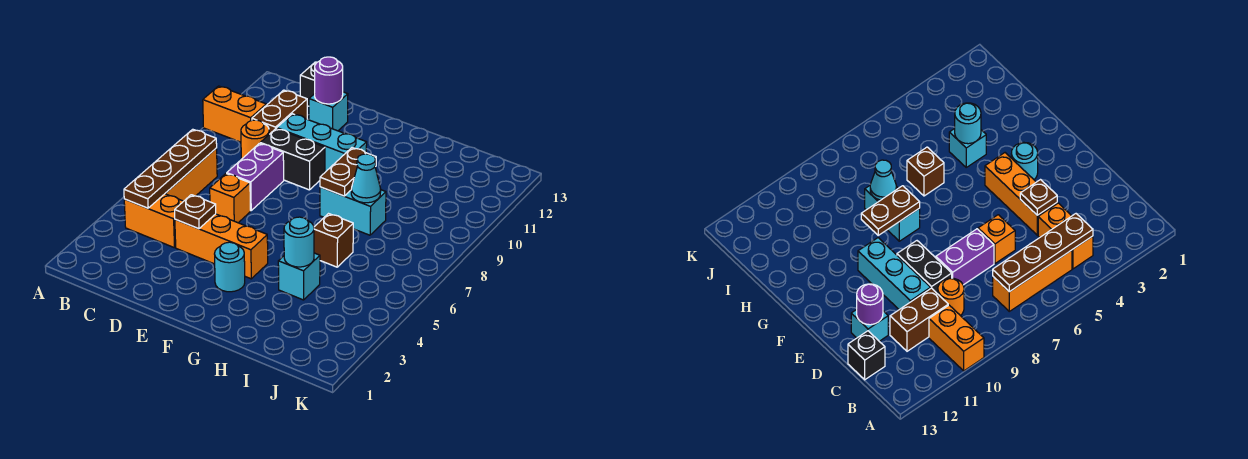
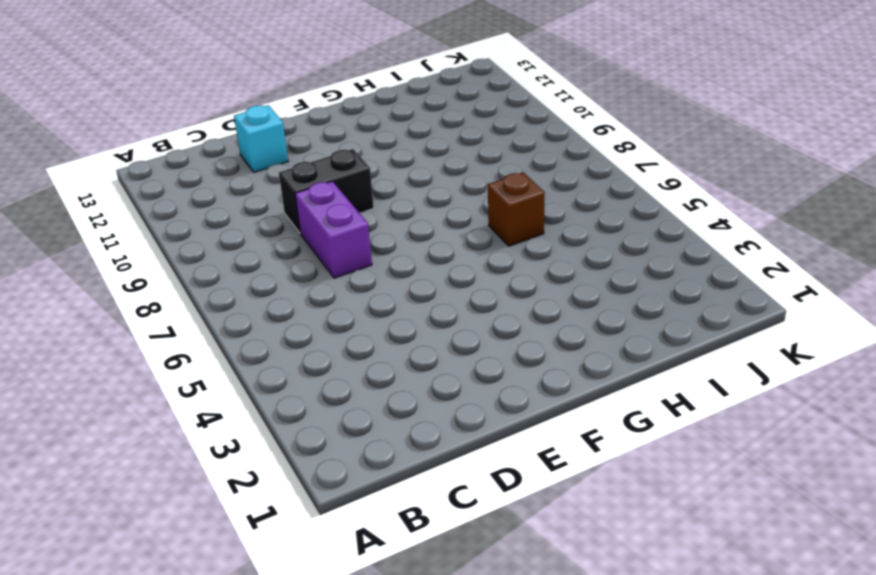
none -> orange brick A10:B10 level 1
none -> orange brick B4:C4 level 1
none -> orange brick B5:B7 level 1

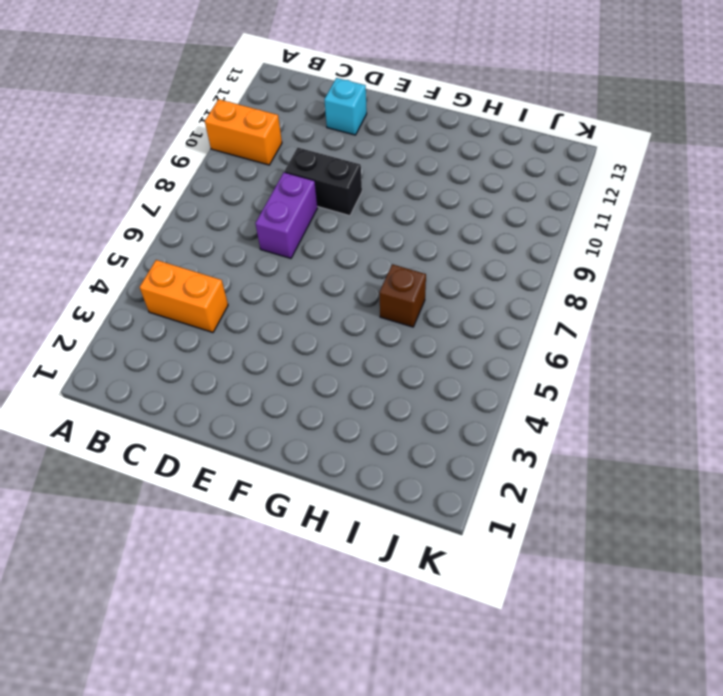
none -> orange brick B5:B7 level 1
none -> orange round brick C9 level 1
none -> brown brick C10:C11 level 1

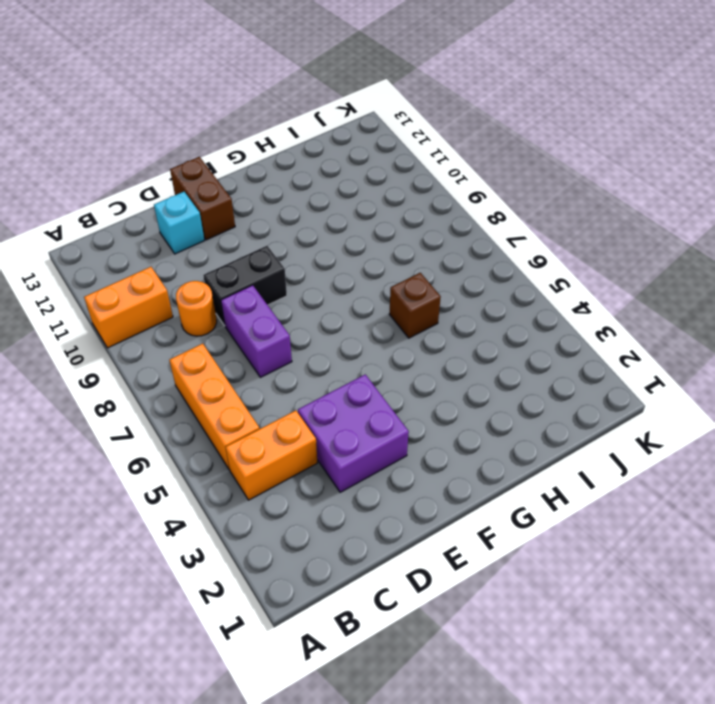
purple brick D3:E4 level 1 -> orange brick D4:F4 level 1
brown brick E12:E13 level 1 -> brown brick C10:C11 level 1
none -> black brick C13 level 1
none -> orange brick D6 level 1
none -> cyan brick D10:F10 level 1

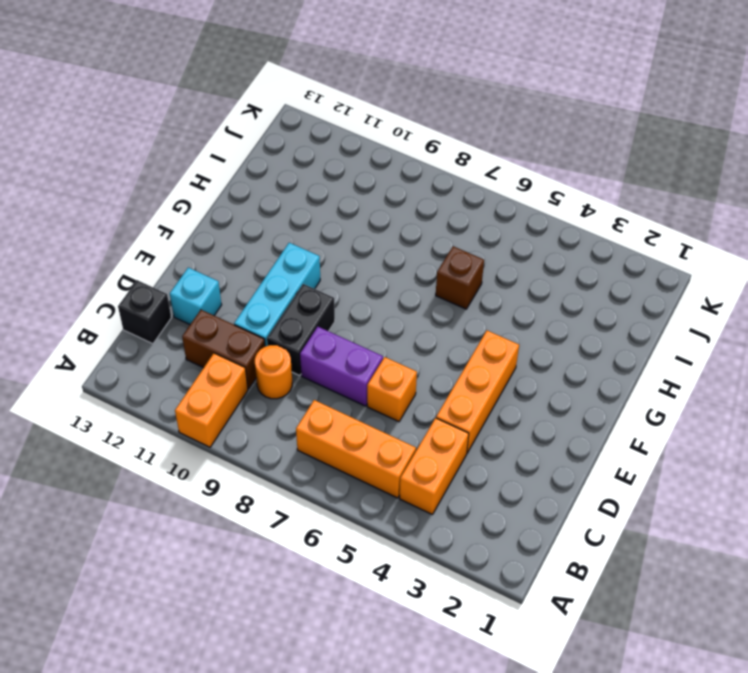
none -> cyan round brick F3 level 1
none -> cyan brick G8:H8 level 1
none -> cyan brick H4 level 1

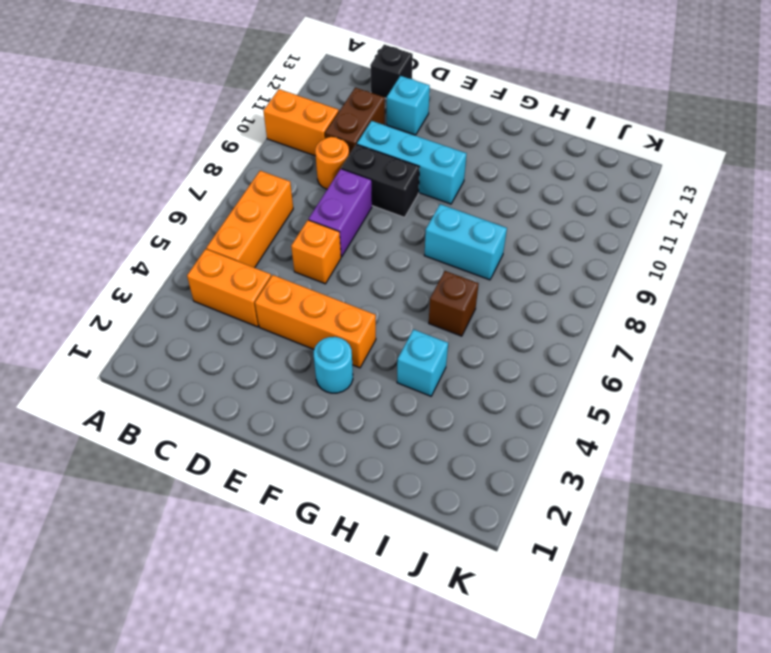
none -> brown plate B4:B7 level 2
none -> brown plate D4 level 2
none -> purple round brick D12 level 2

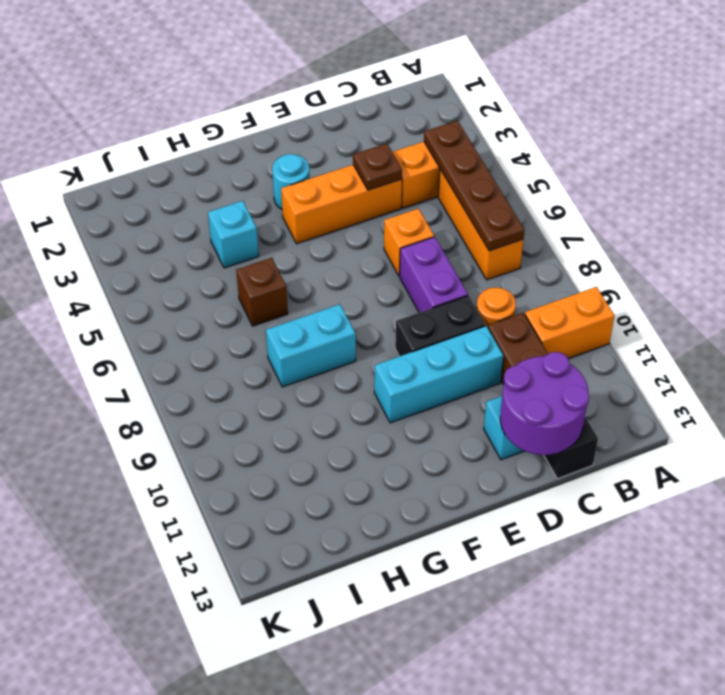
purple round brick C12:D13 level 2 -> purple round brick D12 level 2
none -> brown plate G8:G9 level 2
none -> cyan round brick H4 level 2
none -> cyan cone H8 level 2

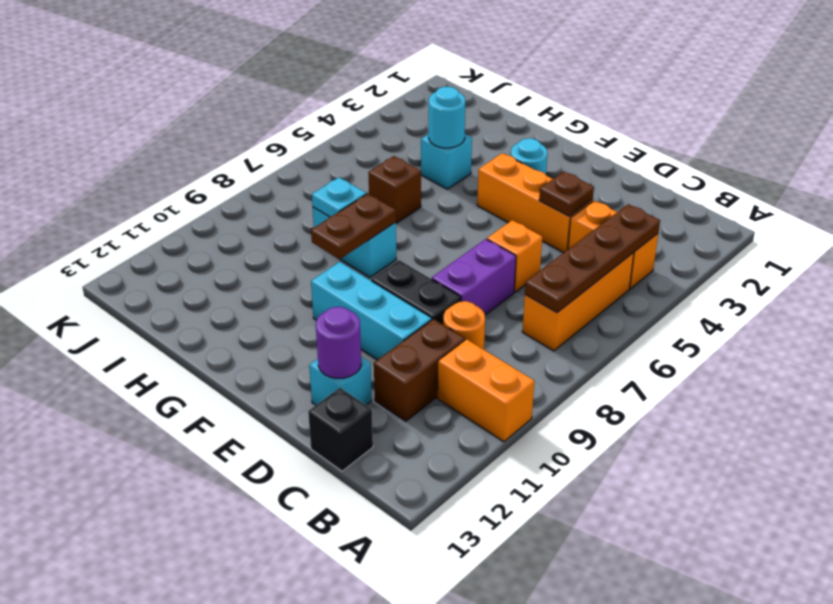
cyan plate H8 level 2 -> cyan cone H8 level 2

